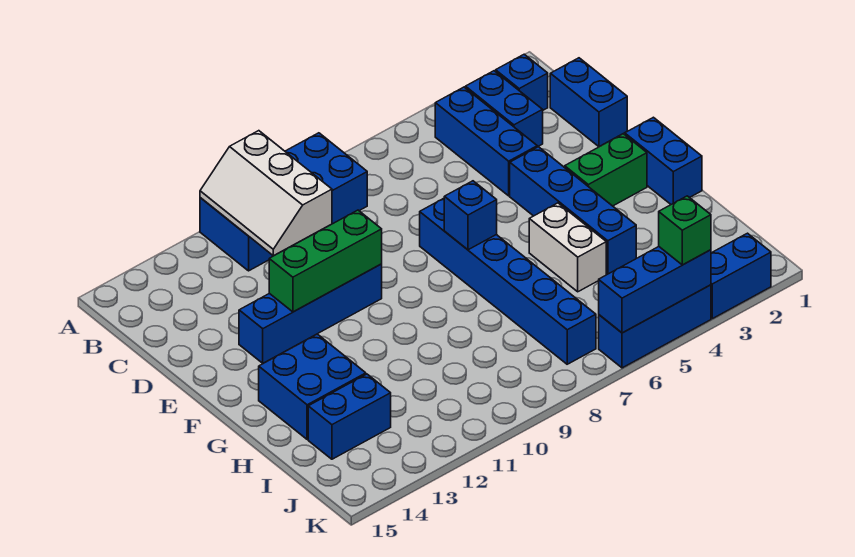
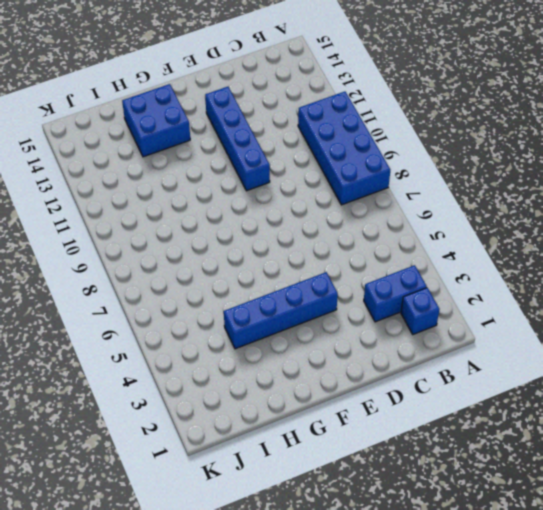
none -> blue brick B4:D4 level 1
none -> blue brick C1:D1 level 1
none -> blue brick E7:J7 level 1

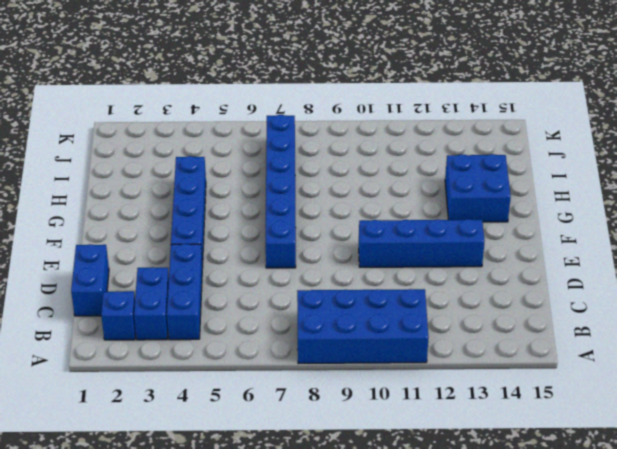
none -> blue brick F1:G1 level 1
none -> green brick F2:F3 level 1
none -> white brick G5:H5 level 1

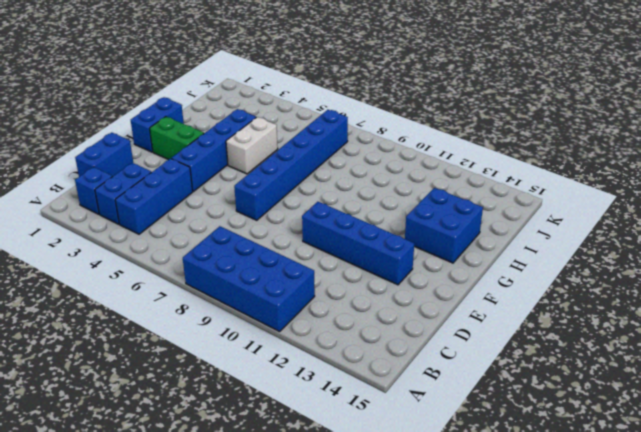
none -> blue brick I13:I14 level 1
none -> blue brick K2:K3 level 1
none -> blue brick K4:K6 level 1

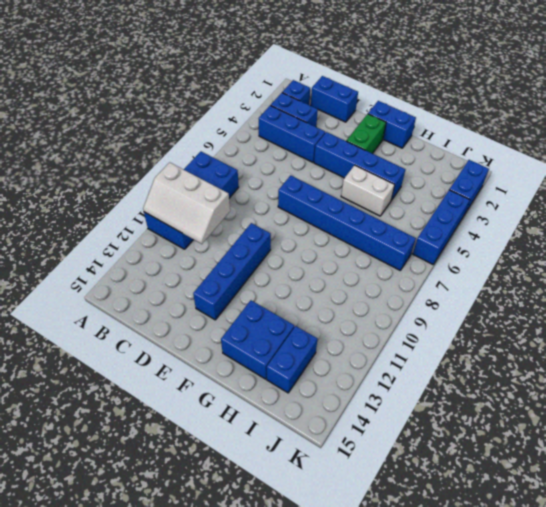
none -> green brick E10:E12 level 2
none -> blue brick F7 level 2
none -> blue brick K4:K6 level 2

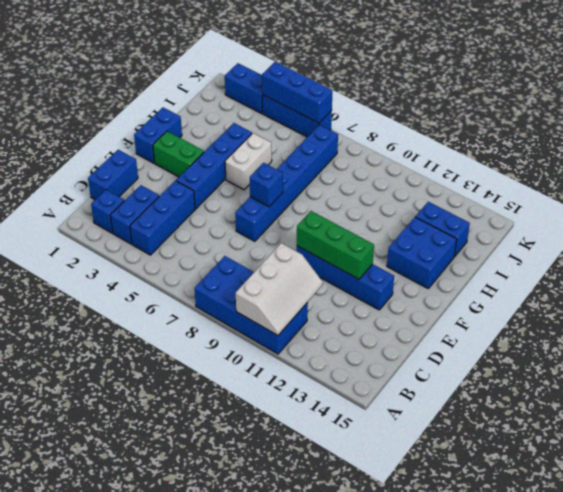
none -> green brick K4 level 3

